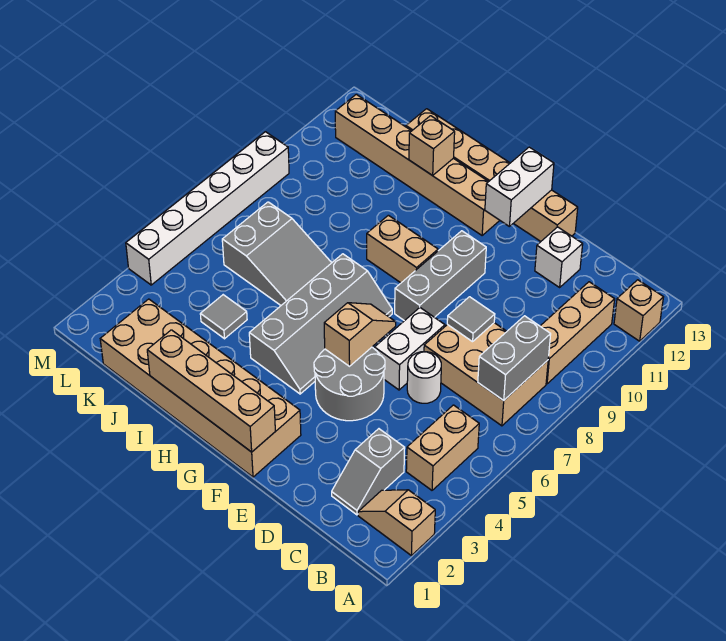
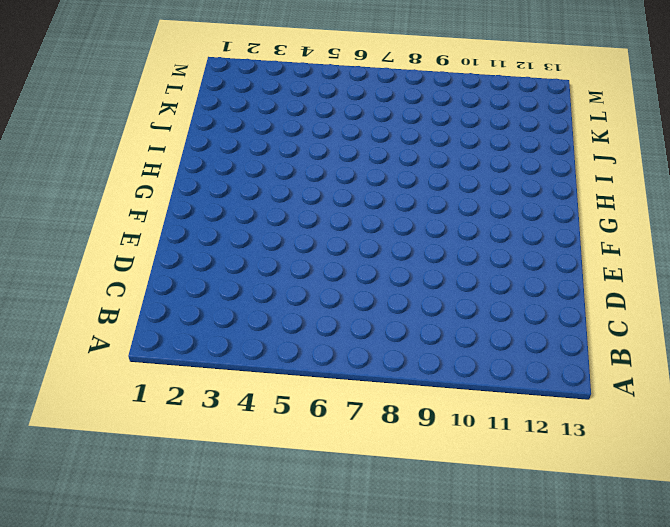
none -> tan slope A2:B2 level 1 top A
none -> tan brick A12 level 1
none -> tan brick B4:B5 level 1

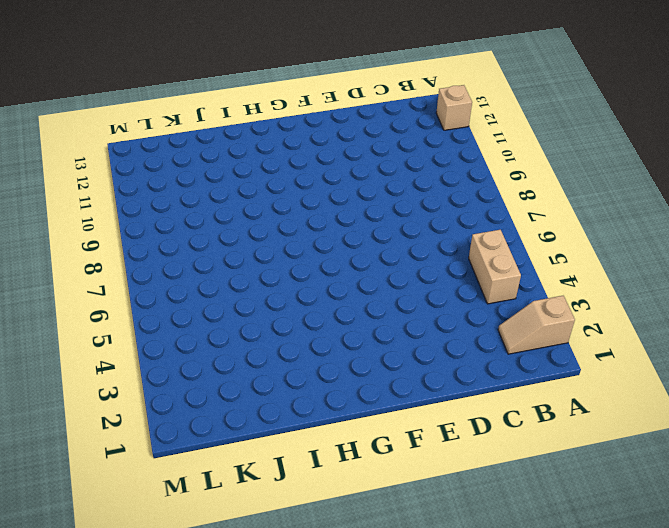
none -> tan brick B7:D8 level 1
none -> tan brick B9:B11 level 1
none -> grey slope C2:C3 level 1 top 3

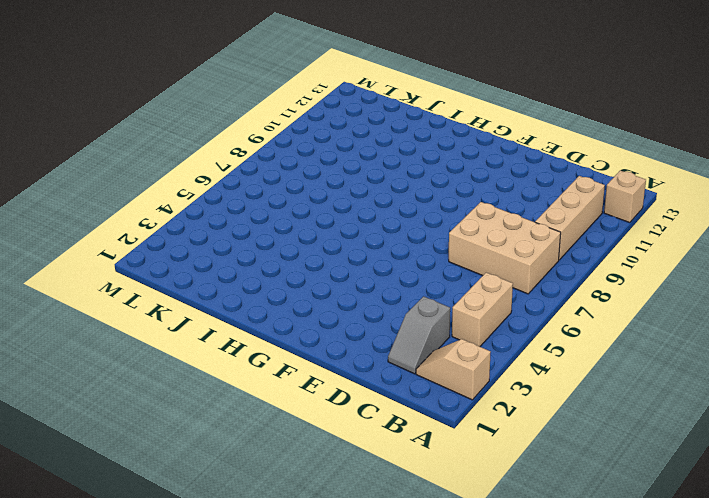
none -> white round brick D6 level 1
none -> white brick D12 level 1
none -> grey round brick E4:F5 level 1

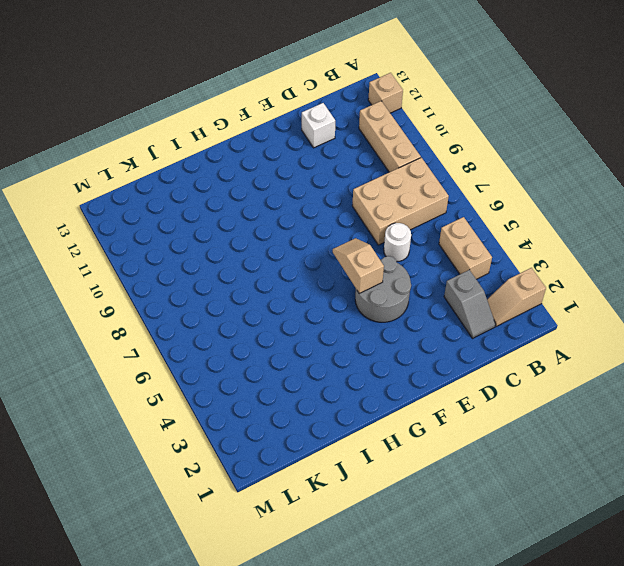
none -> white brick E6:E7 level 1
none -> tan brick E13:J13 level 1
none -> tan brick F1:K2 level 1

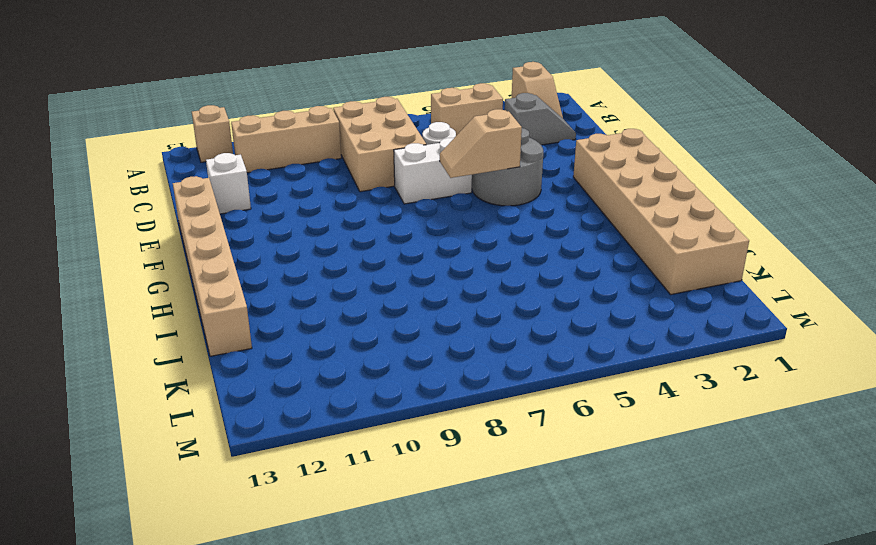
none -> grey brick F8:F10 level 1
none -> grey slope G4:H7 level 1 top H
none -> tan brick G9:H9 level 1

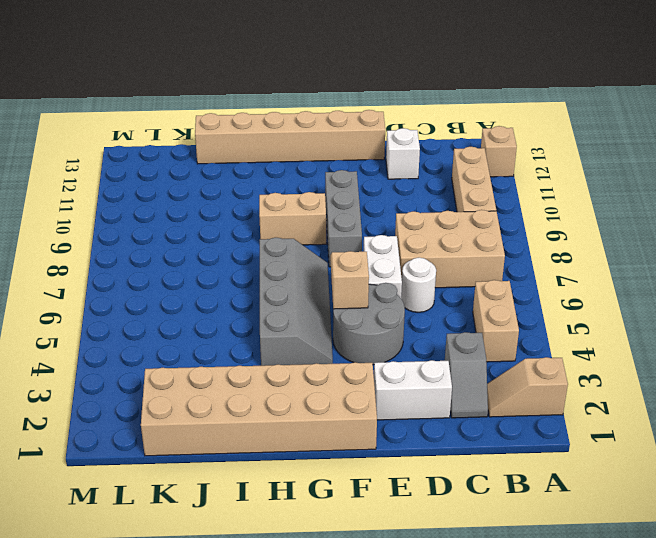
white brick D2:E2 level 1 -> white brick F12:F13 level 2
none -> tan brick G12:L12 level 1
none -> grey slope I6:K7 level 1 top K
none -> grey tile J4 level 1

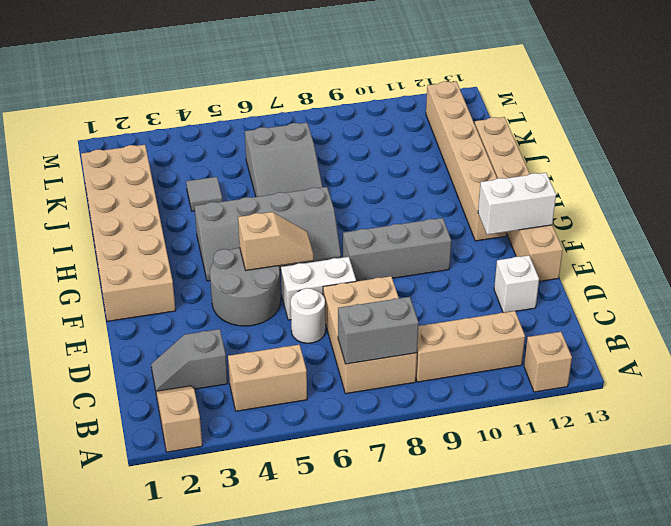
none -> tan brick G9:H9 level 1
none -> white brick M4:M9 level 1
none -> grey tile D8 level 2

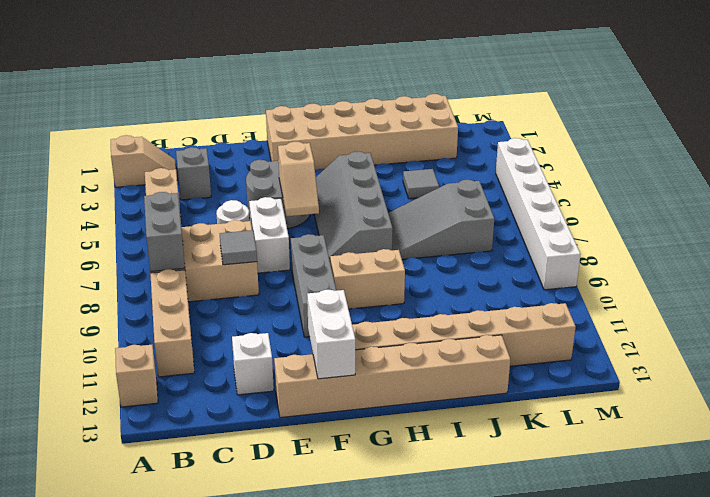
none -> tan brick F1:I1 level 2
none -> tan brick I12 level 2

